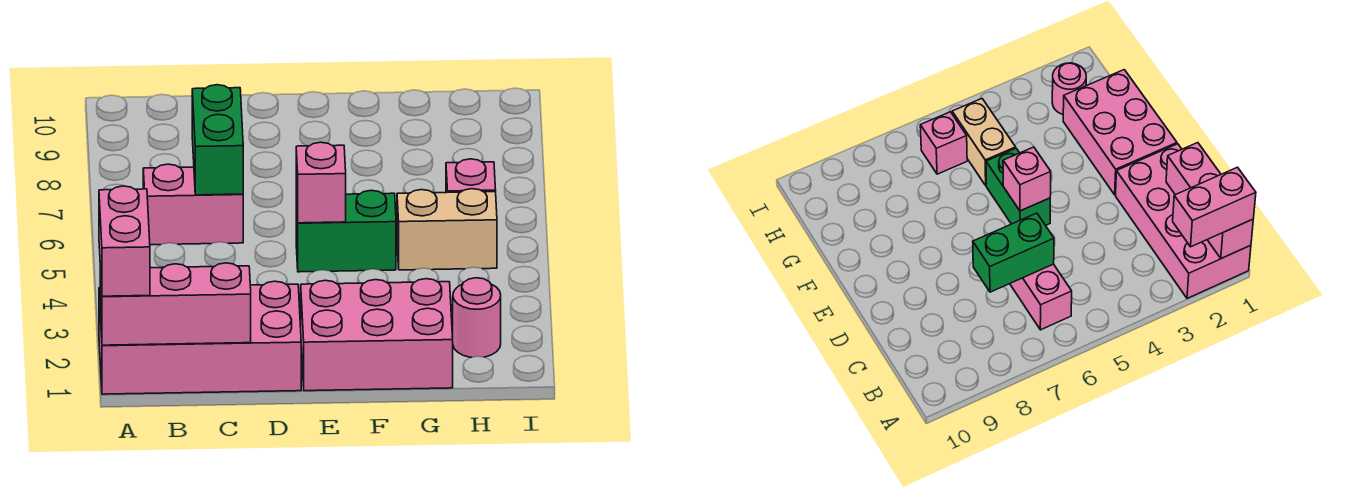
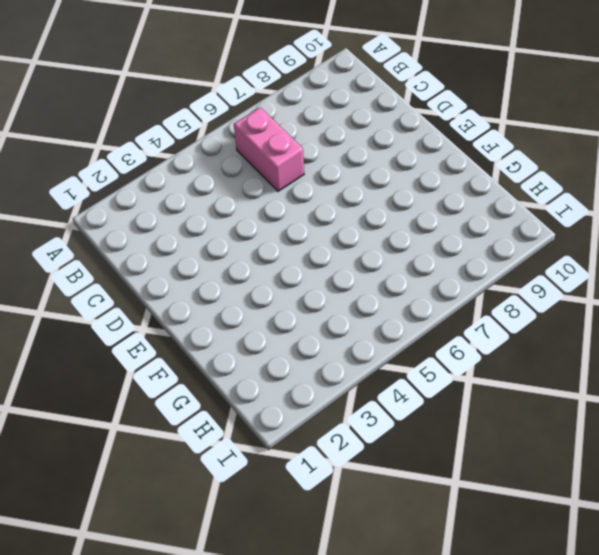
none -> pink brick A1:D2 level 1
none -> pink brick E1:G2 level 1

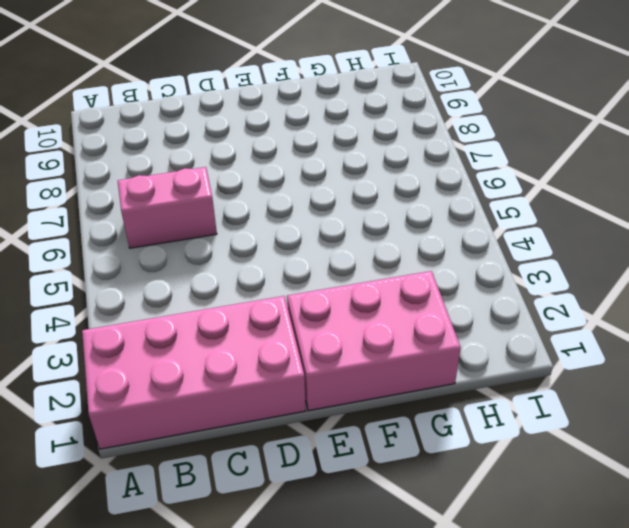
none -> green brick E5:F5 level 1
none -> tan brick G5:H5 level 1

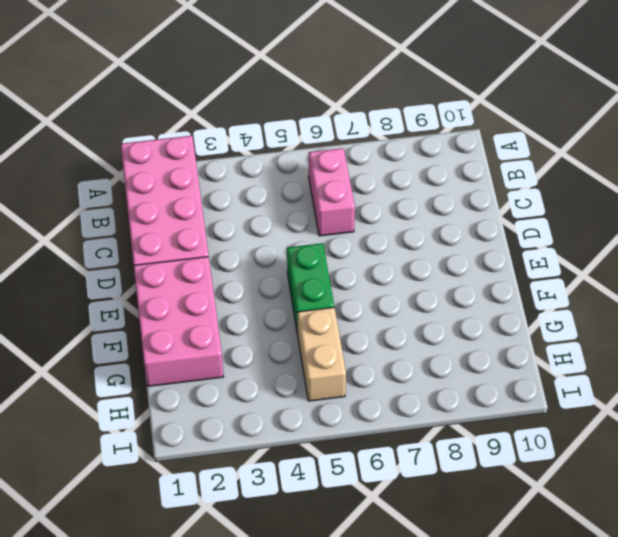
none -> pink round brick H2 level 1
none -> pink brick H6 level 1

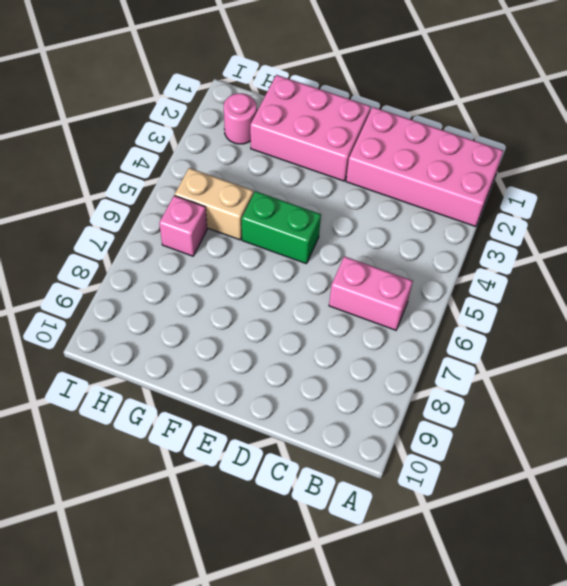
none -> pink brick A1:C1 level 2
none -> green brick C6:C7 level 2

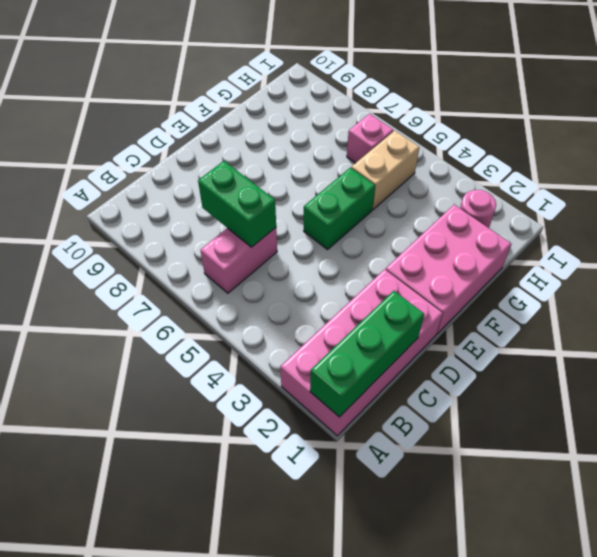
green brick A1:C1 level 2 -> pink brick A1:C1 level 2
none -> pink brick E5 level 2
none -> pink brick A1:A2 level 3

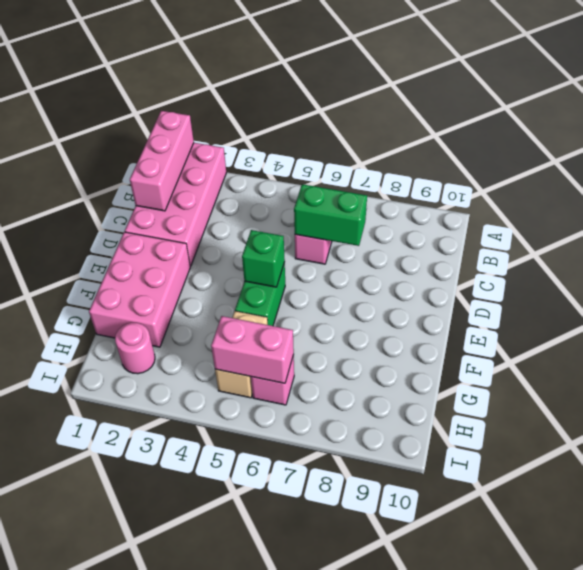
green brick E5 level 2 -> pink brick E5 level 2
pink brick H5:H6 level 2 -> pink brick A1:A2 level 3

